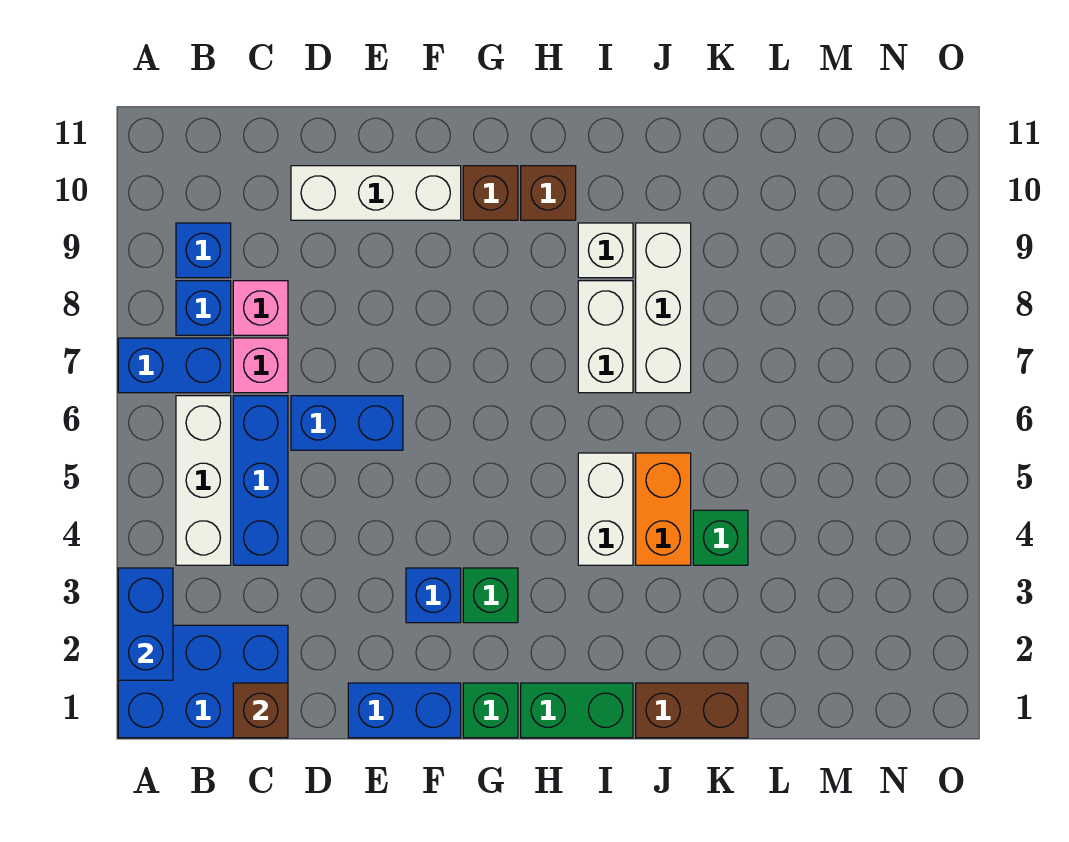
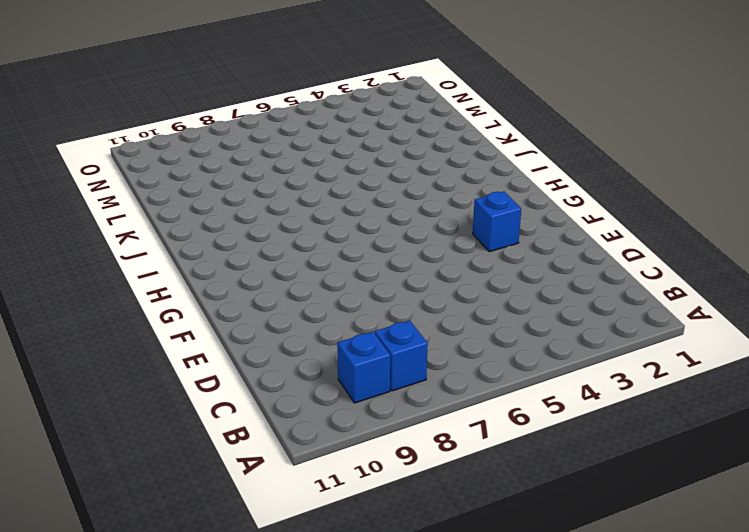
none -> blue brick A1:C2 level 1
none -> blue brick A7:B7 level 1
none -> white brick B4:B6 level 1

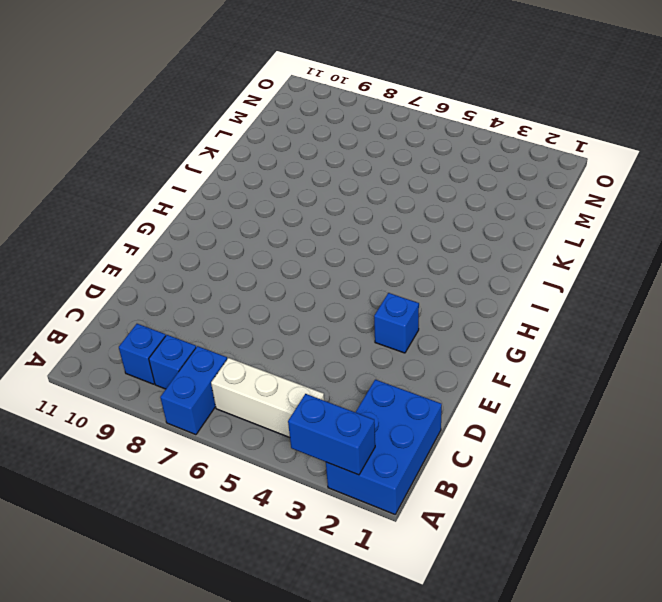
none -> blue brick C4:C6 level 1
none -> pink brick C7 level 1
none -> pink brick C8 level 1

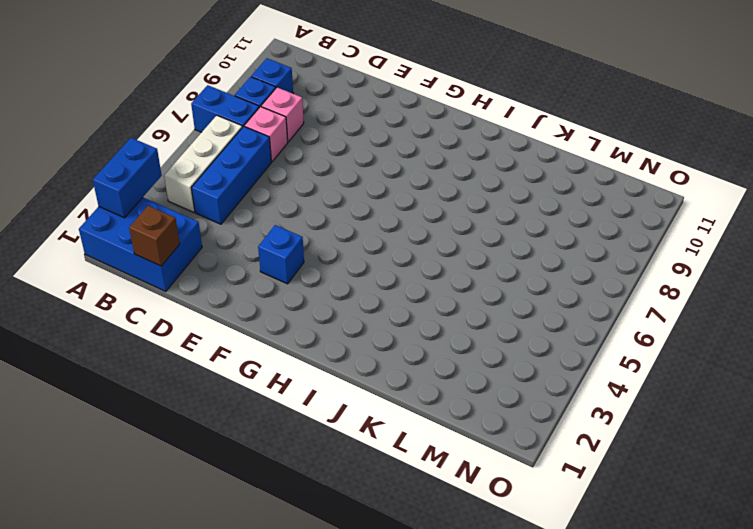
none -> blue brick D6:E6 level 1
none -> white brick D10:F10 level 1
none -> blue brick E1:F1 level 1

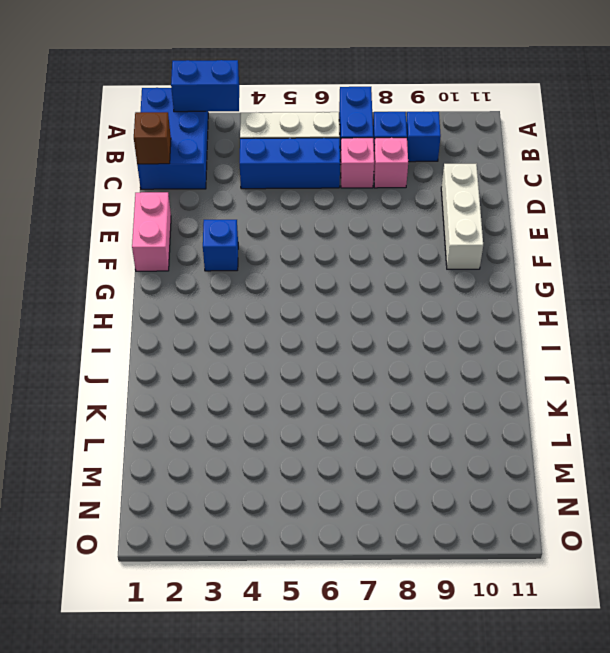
pink brick E1:F1 level 1 -> blue brick E1:F1 level 1
none -> blue brick D6:E6 level 1
none -> green brick G1 level 1
none -> green brick G3 level 1

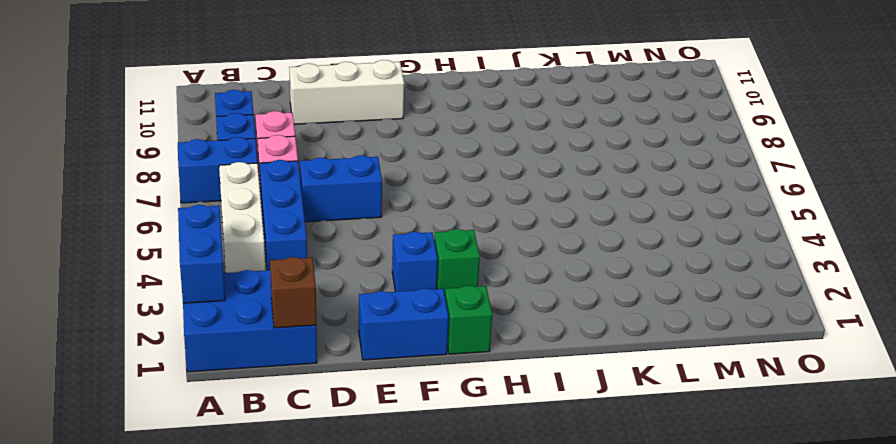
none -> brown brick G10 level 1
none -> green brick H1:I1 level 1
none -> brown brick H10 level 1

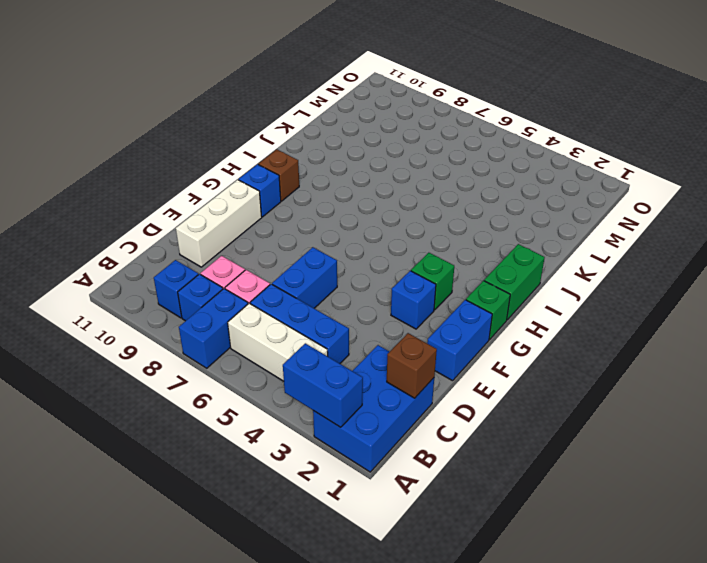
blue brick G10 level 1 -> brown brick G10 level 1
none -> white brick I4:I5 level 1
none -> white brick I7:I8 level 1
none -> white brick I9 level 1

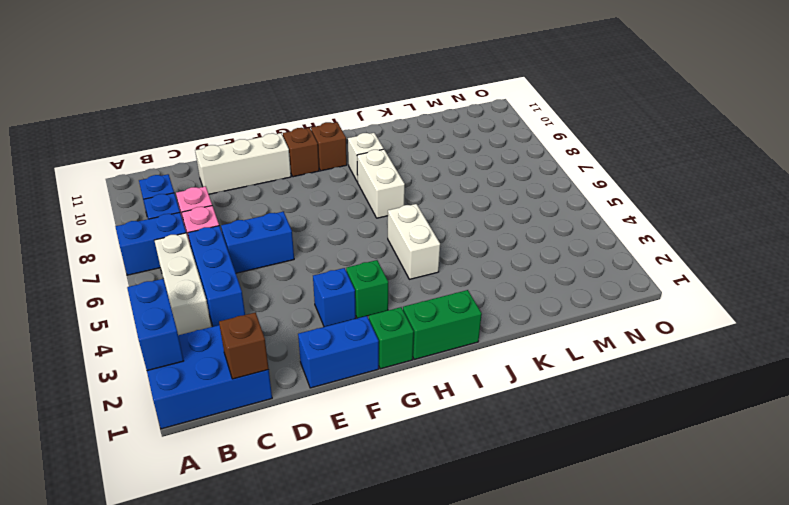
none -> brown brick J1:K1 level 1
none -> orange brick J4:J5 level 1
none -> white brick J7:J9 level 1

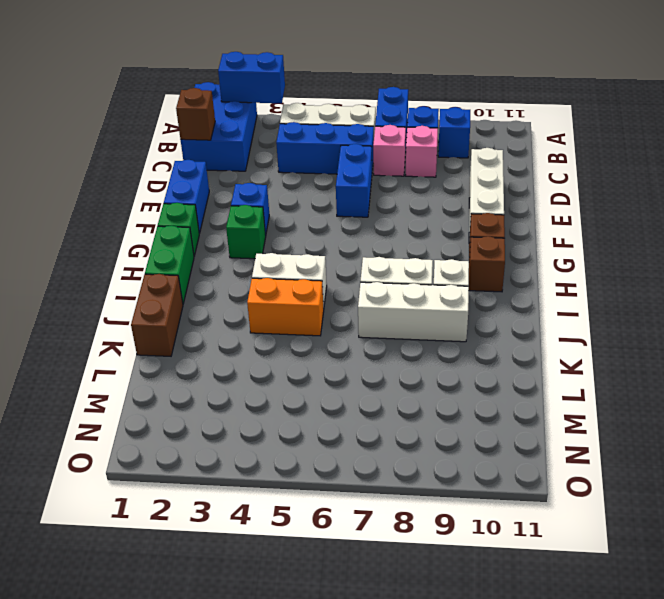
none -> green brick K4 level 1

